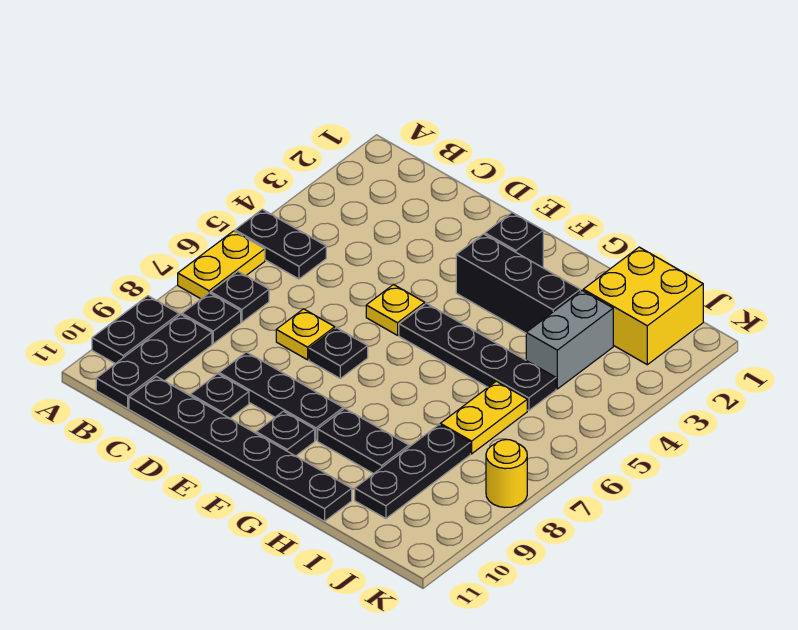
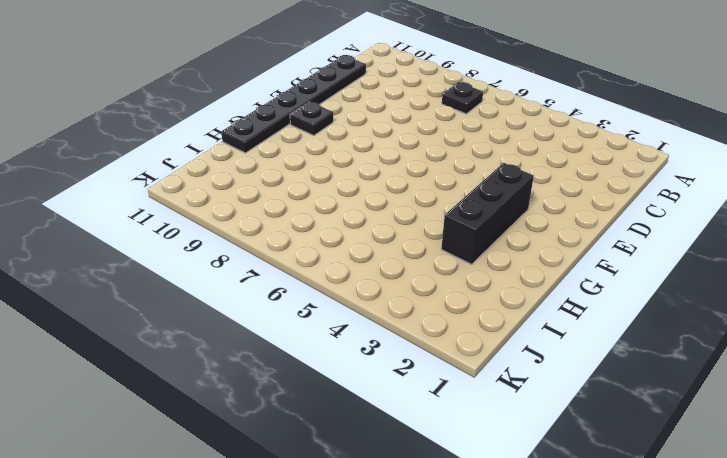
none -> black plate A5:B5 level 1
none -> yellow plate A6:A7 level 1
none -> black plate A9:A10 level 1

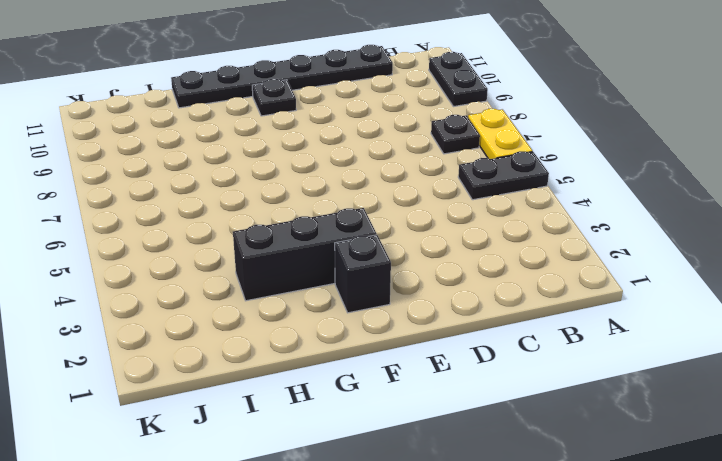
none -> black plate B8 level 1
none -> black plate B9:B11 level 1
none -> yellow plate D7 level 1

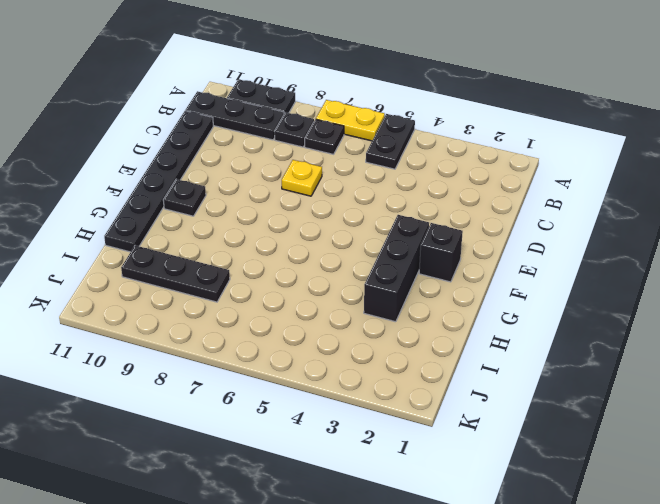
none -> black plate D9:F9 level 1
none -> black plate D10 level 1
none -> yellow plate E5 level 1

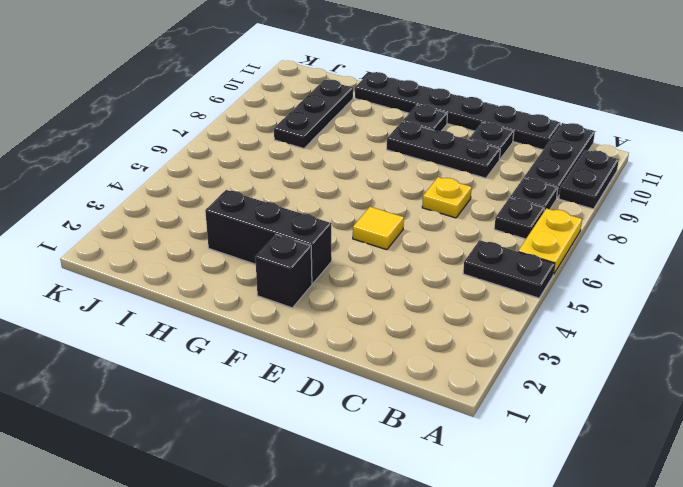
yellow tile E5 level 1 -> yellow plate E5 level 1
none -> black plate E7 level 1
none -> black plate F5:I5 level 1
none -> black plate G9:H9 level 1

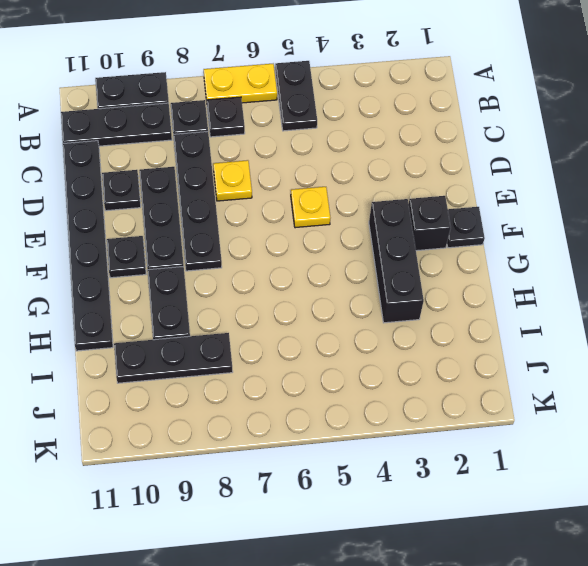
black plate C8:F8 level 1 -> black plate F5:I5 level 1
black plate F1 level 1 -> black plate E7 level 1
none -> yellow brick I1:J2 level 1
none -> grey brick I3:I4 level 1
none -> yellow plate I6:I7 level 1

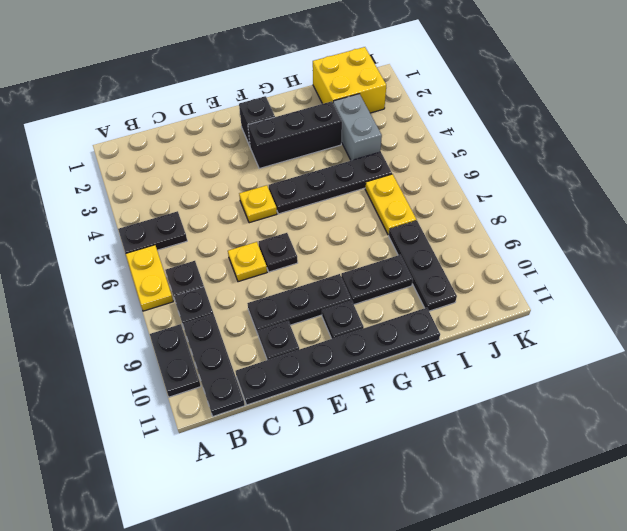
none -> yellow round brick K8 level 1

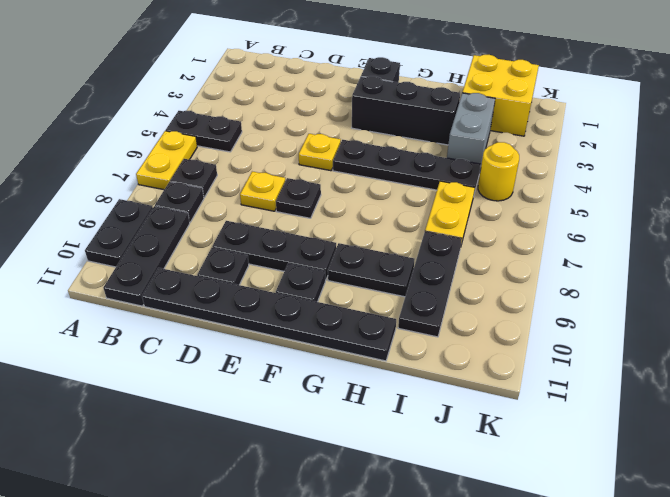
yellow round brick J5 level 1 -> yellow round brick K8 level 1

